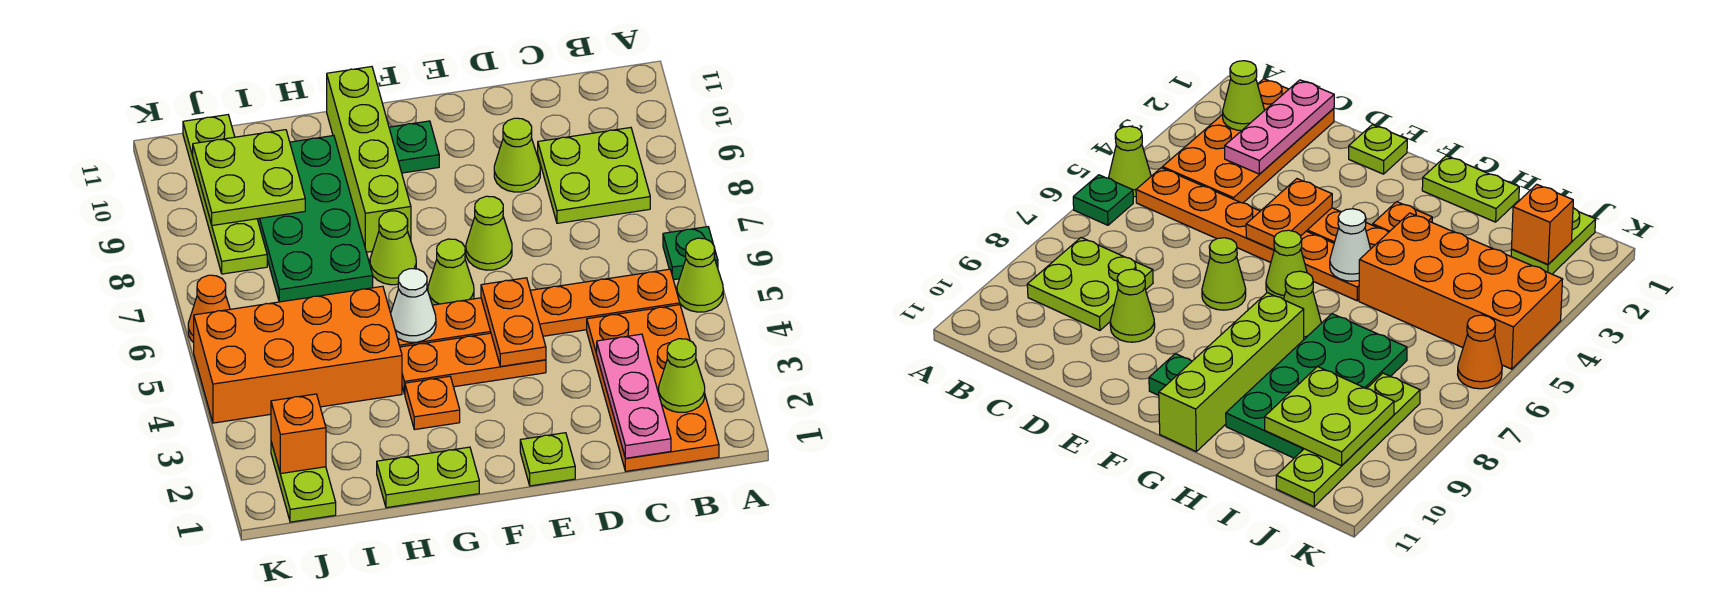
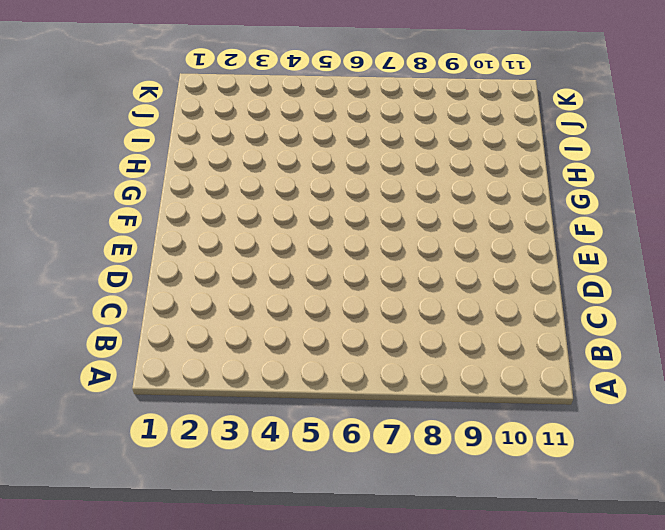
none -> lime cone A5 level 1
none -> green plate A6 level 1
none -> orange plate B1:C4 level 1

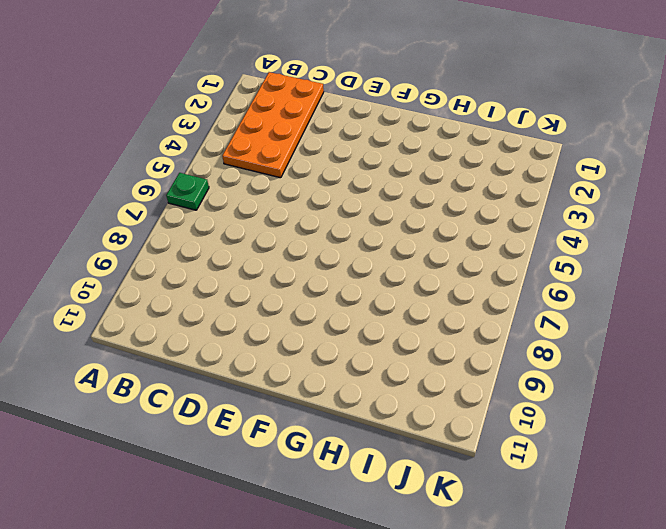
none -> lime cone A5 level 1
none -> orange plate B5:G5 level 1
none -> lime plate B8:C9 level 1

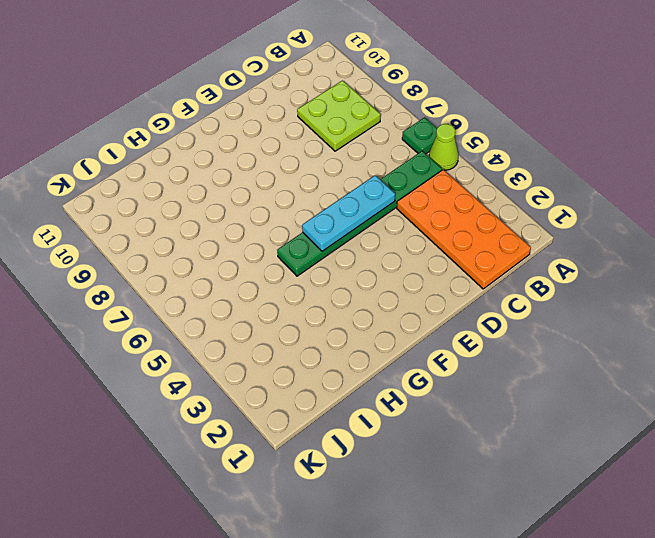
green plate B5:G5 level 1 -> orange plate B5:G5 level 1
cyan plate D5:F5 level 2 -> orange plate E4:E5 level 2
none -> lime cone D9 level 1
none -> lime plate E1 level 1
none -> orange plate E4:G4 level 1

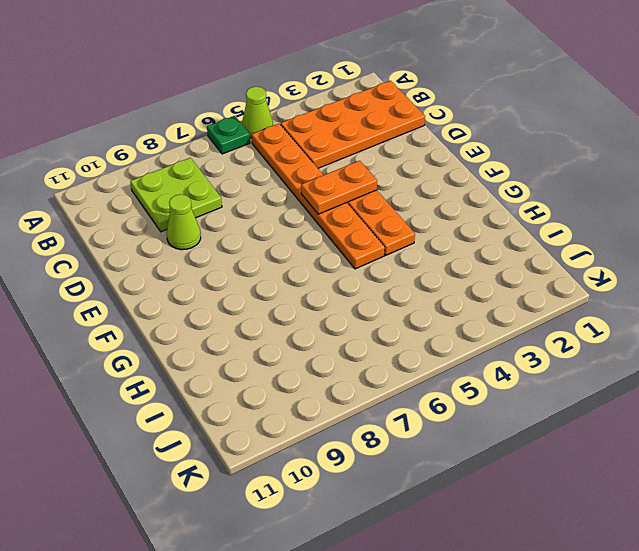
none -> lime plate E1 level 1
none -> lime cone E7 level 1
none -> lime cone F6 level 1

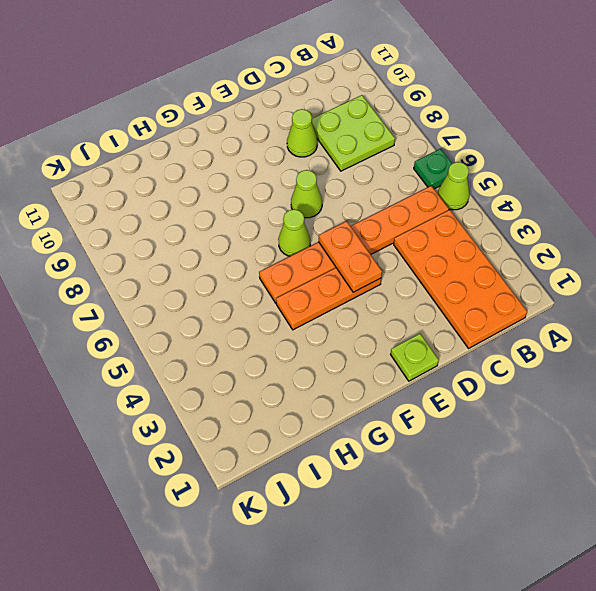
none -> green plate F10 level 1
none -> lime plate G1:H1 level 1
none -> orange plate G3 level 1

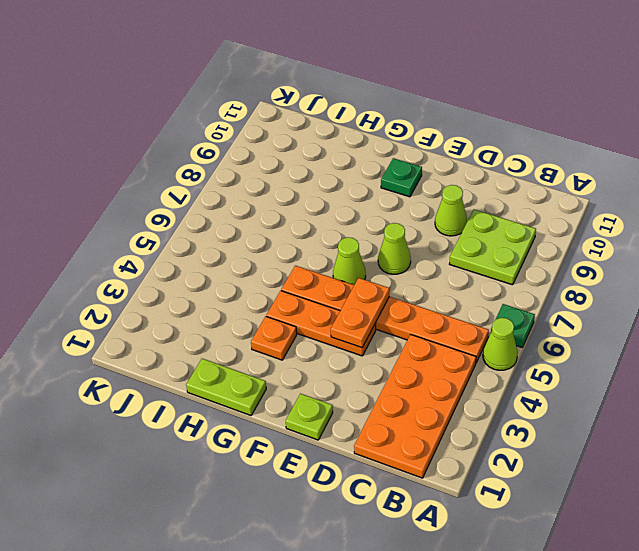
none -> lime cone G7 level 1
none -> lime brick G8:G11 level 1
none -> orange brick H4:K5 level 1

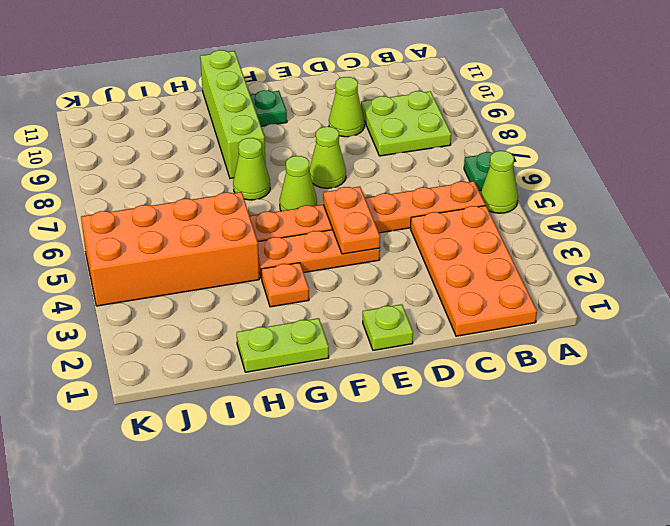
none -> green plate H7:I10 level 1
none -> lime plate J1:J2 level 1
none -> lime plate J8:J11 level 1

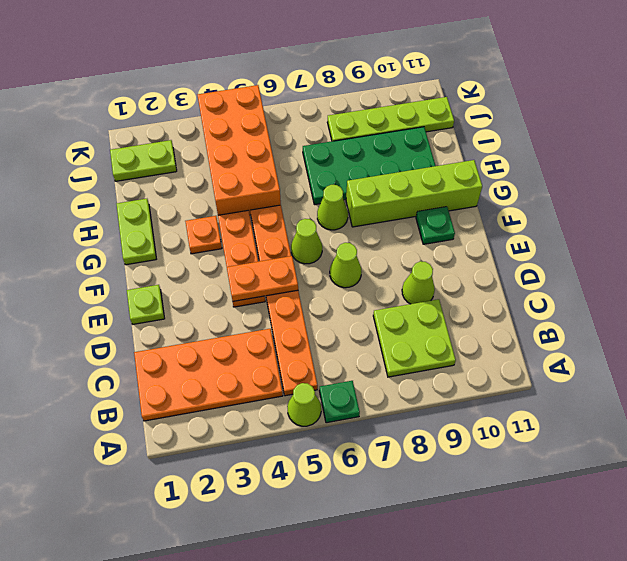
none -> orange cone K6 level 1
none -> lime cone B2 level 2
none -> pink plate C1:C3 level 2

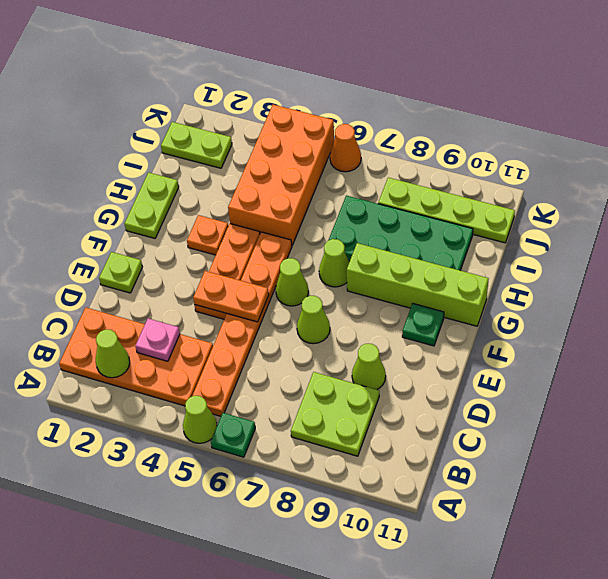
pink plate C3 level 2 -> pink plate C1:C3 level 2
none -> white cone G5 level 2
none -> lime plate I9:J10 level 2
none -> orange brick J2 level 2

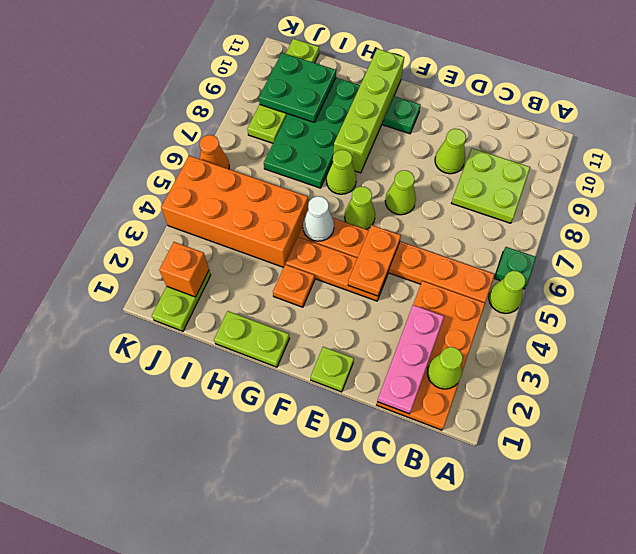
green plate I9:J10 level 2 -> lime plate I9:J10 level 2

